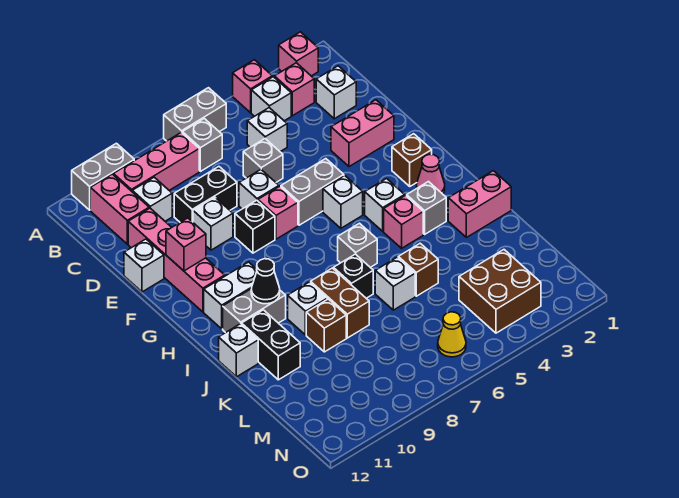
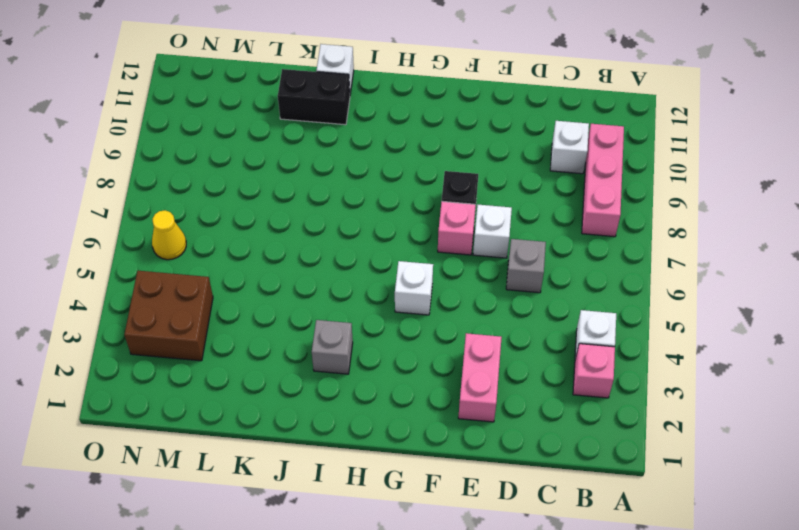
none -> pink brick A2 level 1
none -> pink brick A4 level 1
none -> grey brick A6:A7 level 1
none -> grey brick A10:A11 level 1

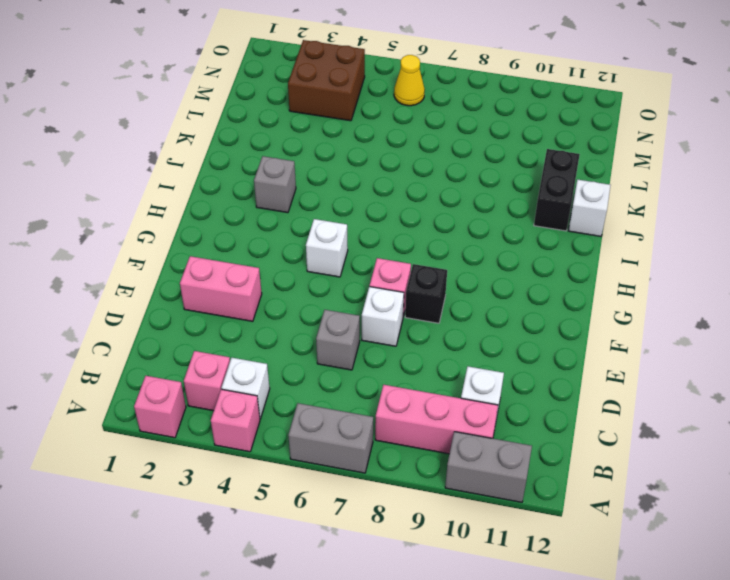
none -> grey brick B7 level 1
none -> pink brick B11:C11 level 1
none -> white brick C2 level 1
none -> white brick C5 level 1

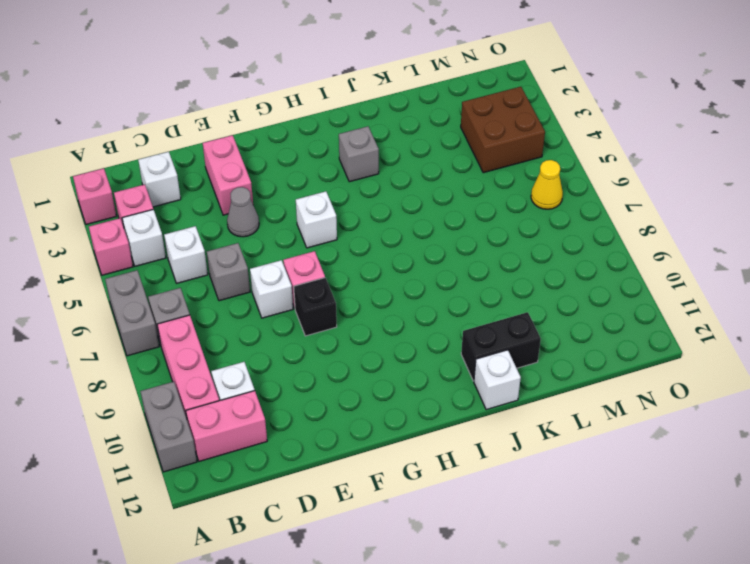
grey cone E4 level 1 -> none
none -> black brick D8:D9 level 1
none -> pink brick D11:G11 level 1
none -> white brick E9 level 1
none -> white brick E12 level 1

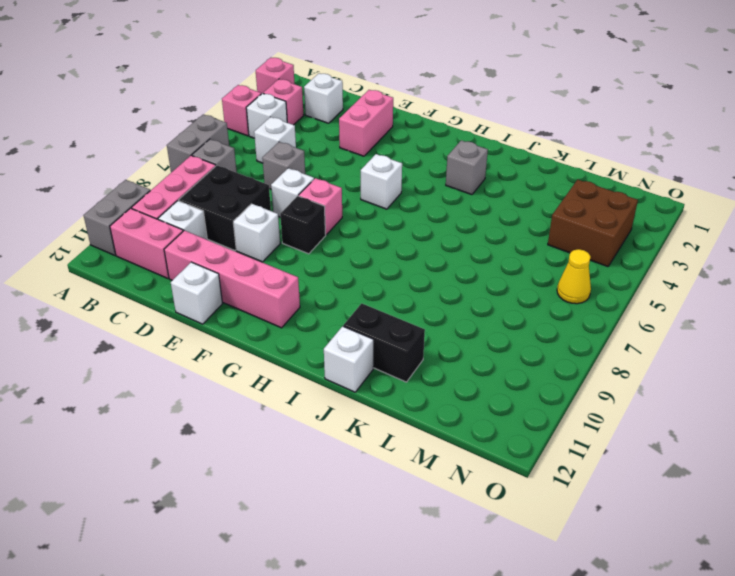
black brick C8:D9 level 1 -> black brick D8:D9 level 1
none -> grey brick F5:F6 level 1
none -> brown brick G2 level 1
none -> pink cone H2 level 1
none -> white brick H4 level 1

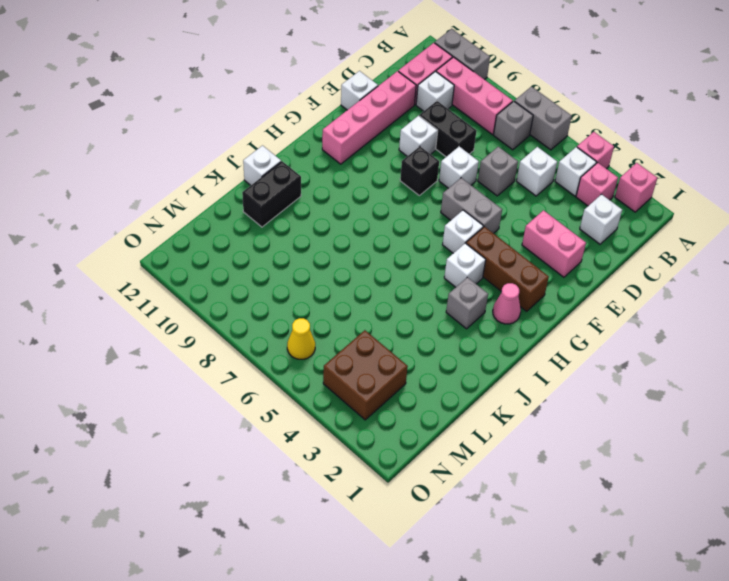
brown brick G2:G4 level 1 -> brown brick G2 level 1
none -> pink brick F7 level 1
none -> white brick H10:H11 level 1
none -> pink brick I4 level 1
none -> grey brick I6 level 1

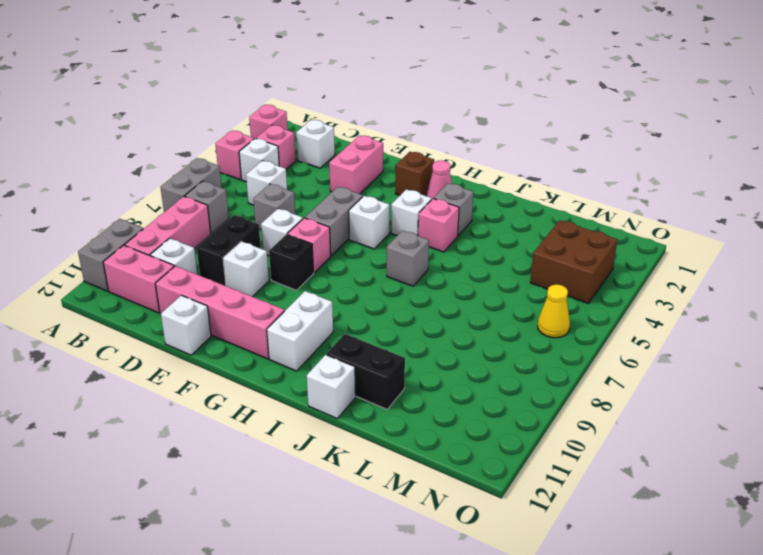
none -> grey brick I10:I11 level 1
none -> pink brick J1:J2 level 1
none -> black brick J7 level 1
none -> brown brick J8:K8 level 1

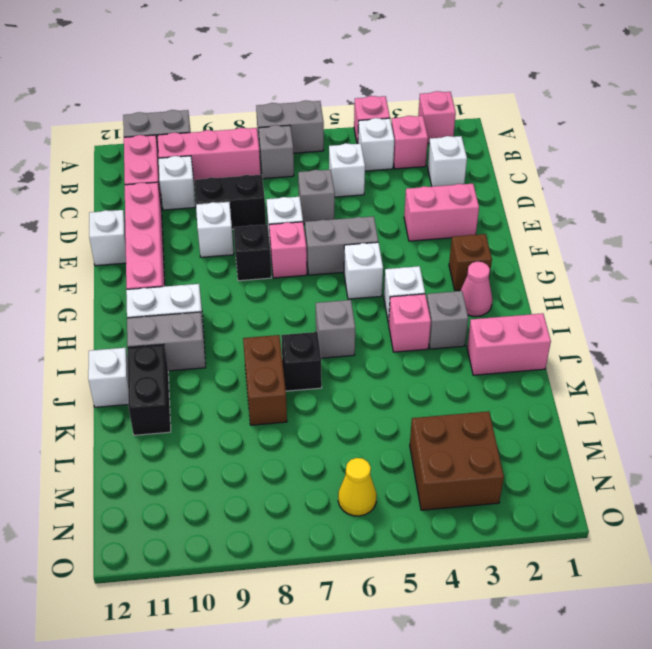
none -> white brick J9 level 1
none -> brown brick K5 level 1
none -> white brick K6 level 1
none -> brown brick K9 level 1

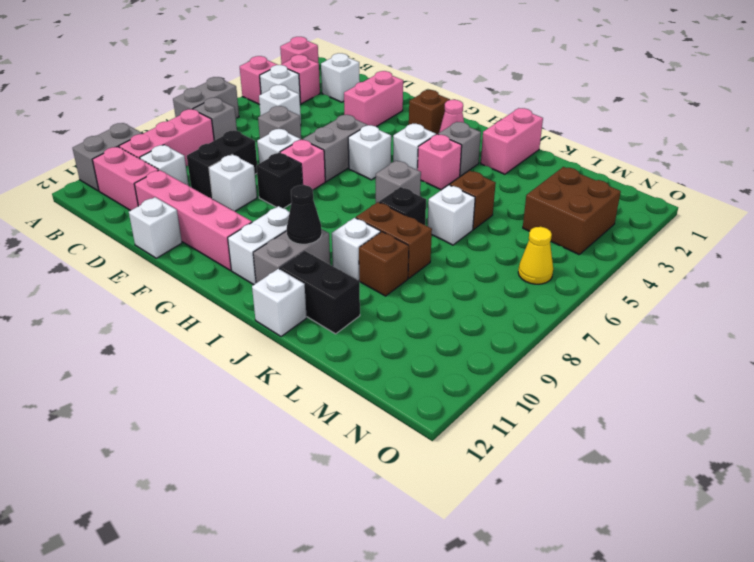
none -> pink brick F11 level 2

